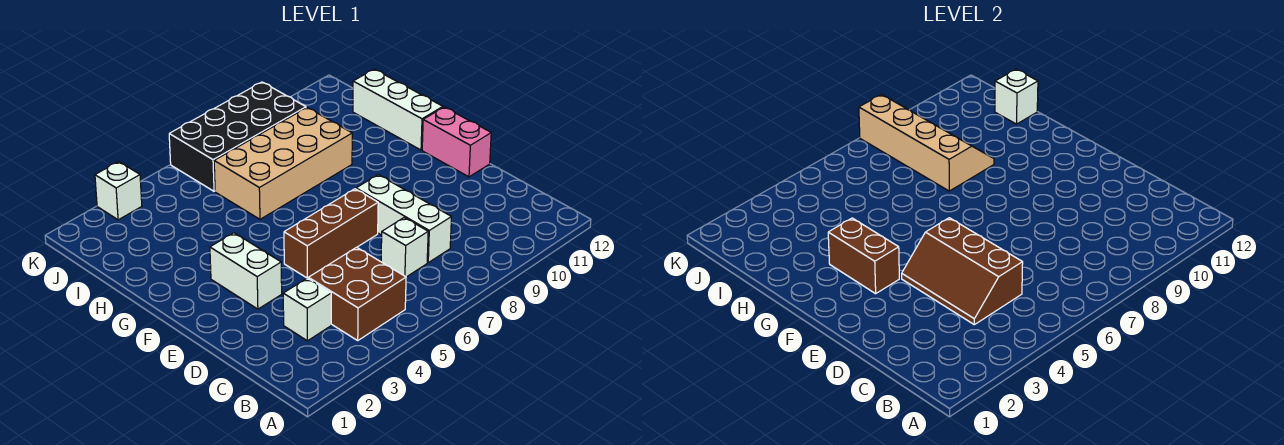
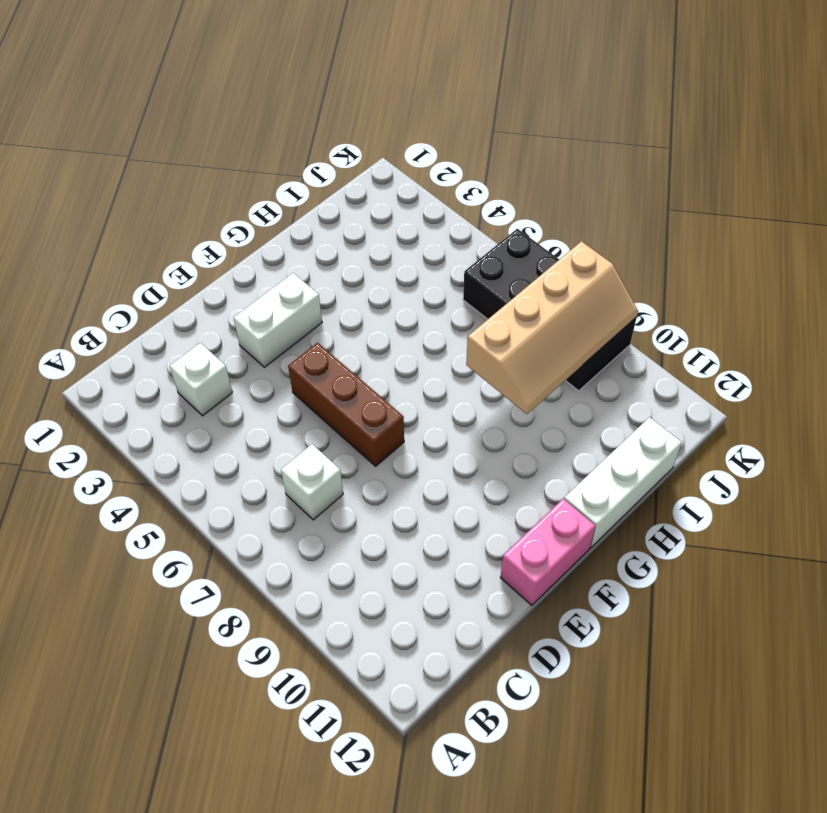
none -> brown brick B4:C5 level 1
none -> white brick C8:E8 level 1
none -> tan brick H6:I9 level 1

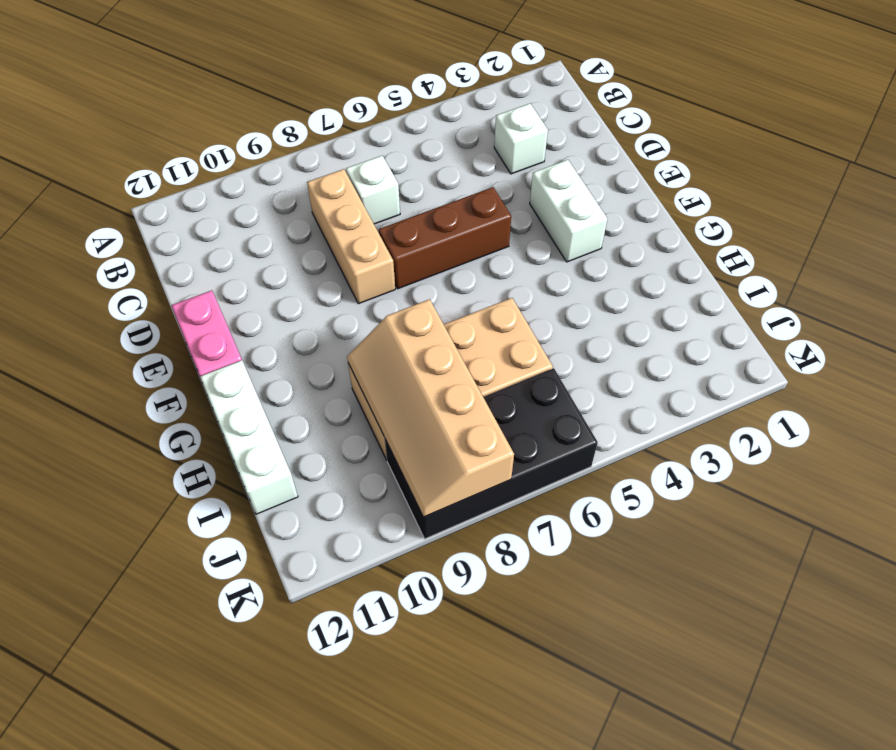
tan brick C8:E8 level 1 -> white brick C8:E8 level 1
none -> brown brick B4:C5 level 1
none -> white brick K3 level 1
none -> brown slope C4:E5 level 2 top 5

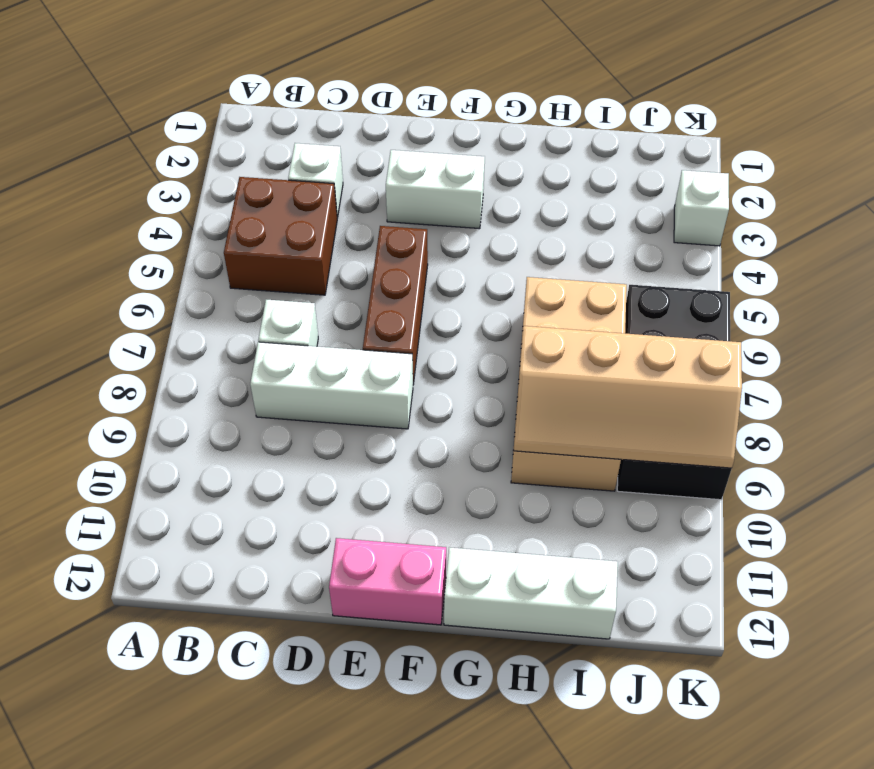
none -> brown slope C4:E5 level 2 top 5
none -> brown brick F3:G3 level 2
none -> white brick I12 level 2

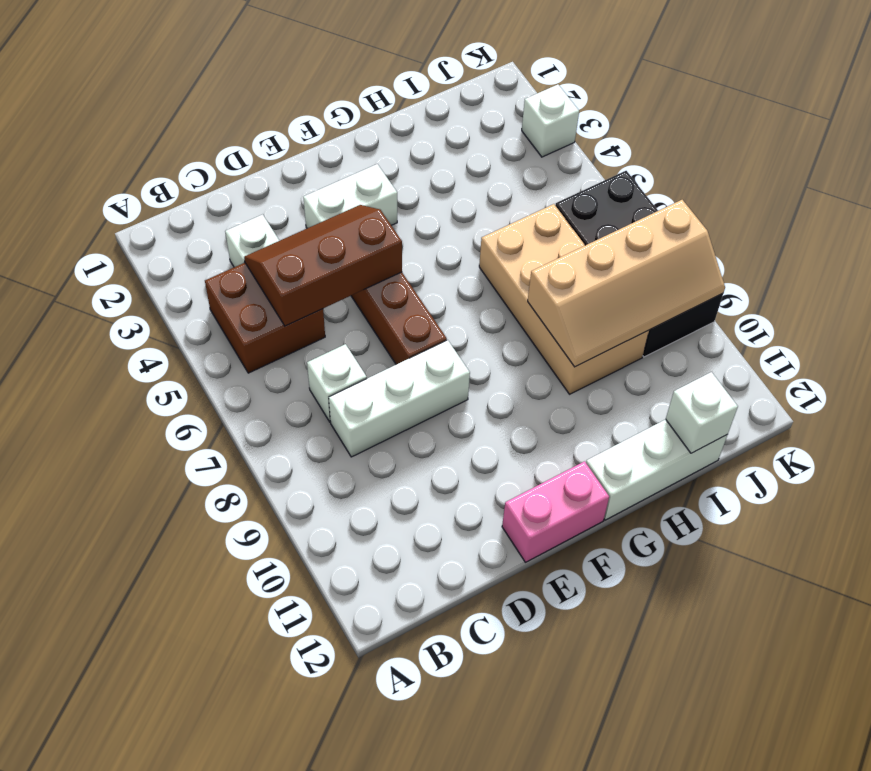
none -> brown brick F3:G3 level 2

